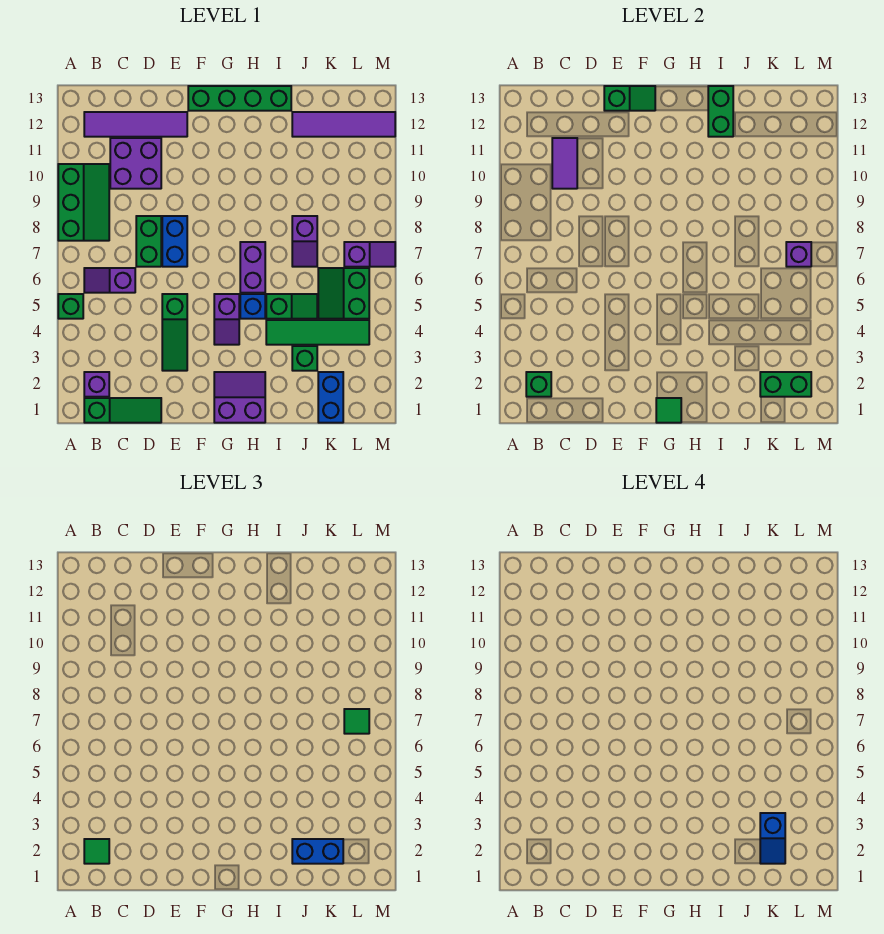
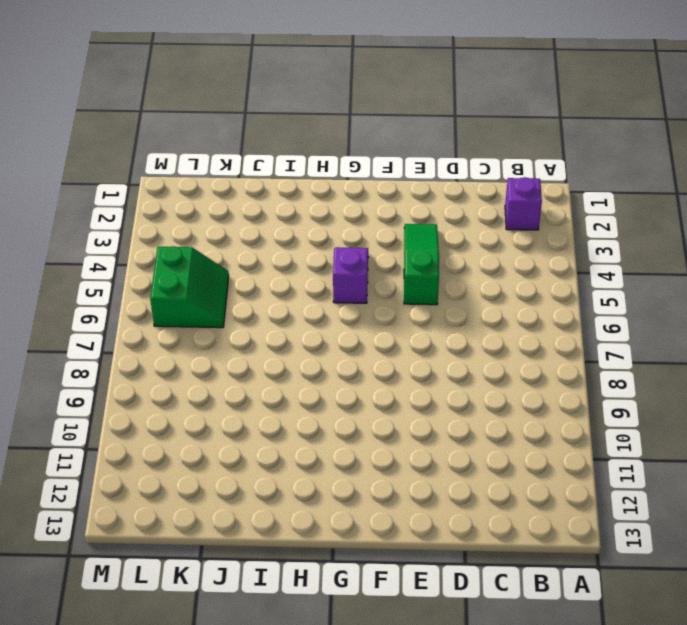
none -> green brick A5 level 1
none -> green slope A8:B10 level 1 top A
none -> green slope B1:D1 level 1 top B
none -> purple slope B6:C6 level 1 top C

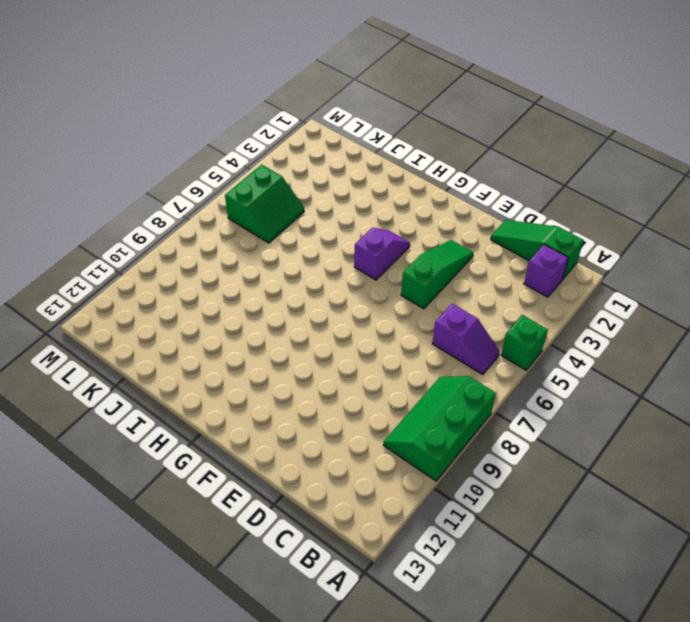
none -> purple tile B12:E12 level 1
none -> purple brick C10:D11 level 1
none -> green brick D7:D8 level 1
none -> blue brick E7:E8 level 1

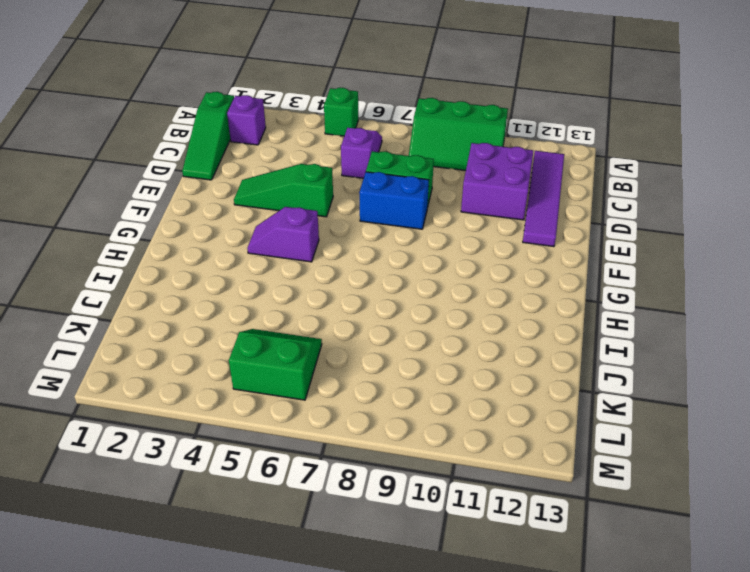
none -> green brick F13:I13 level 1
none -> purple slope G1:H2 level 1 top 1
none -> blue brick H5 level 1
none -> purple brick H6:H7 level 1

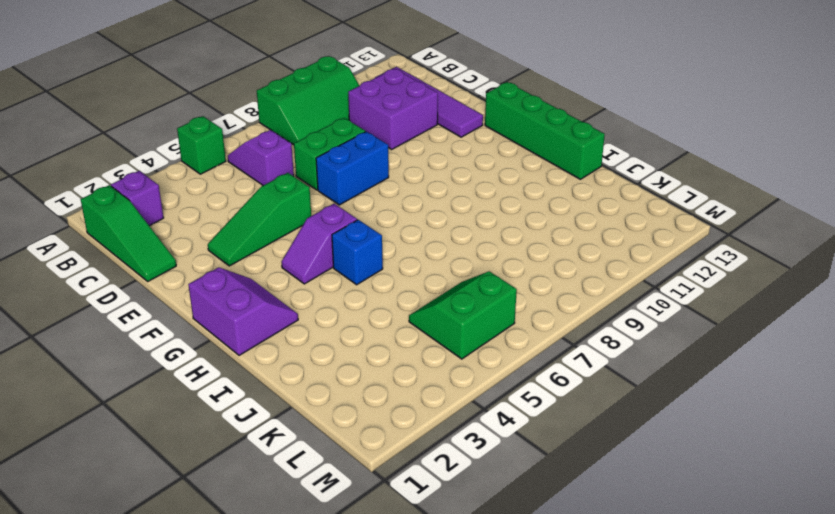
none -> purple brick H6:H7 level 1
none -> green tile I4:L4 level 1
none -> green slope I5:J5 level 1 top I
none -> green brick J3 level 1

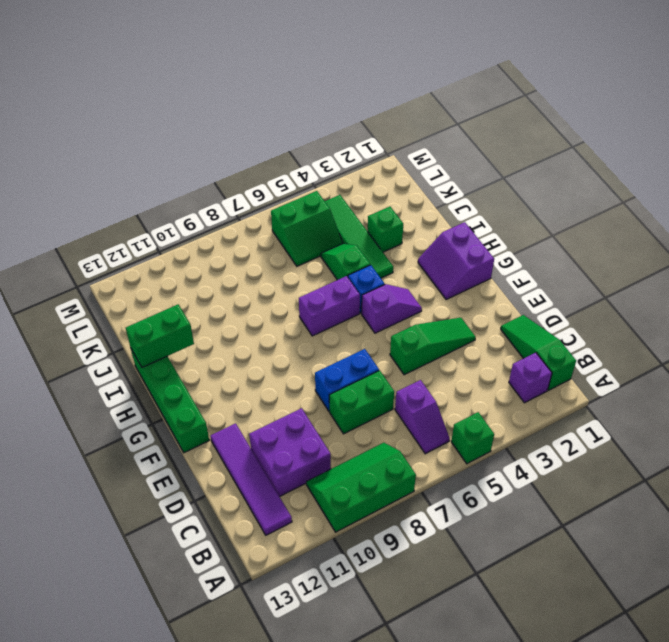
none -> purple slope J7:J8 level 1 top 8
none -> purple tile J12:M12 level 1
none -> blue brick K1:K2 level 1
none -> purple slope L7:M7 level 1 top L

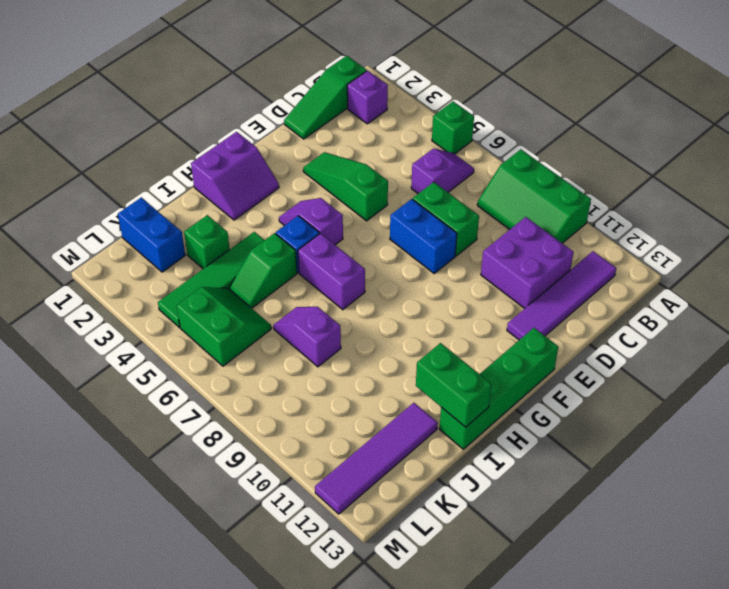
none -> purple slope L7:M7 level 1 top L
none -> green brick B2 level 2
none -> purple tile C10:C11 level 2
none -> green slope E13:F13 level 2 top E

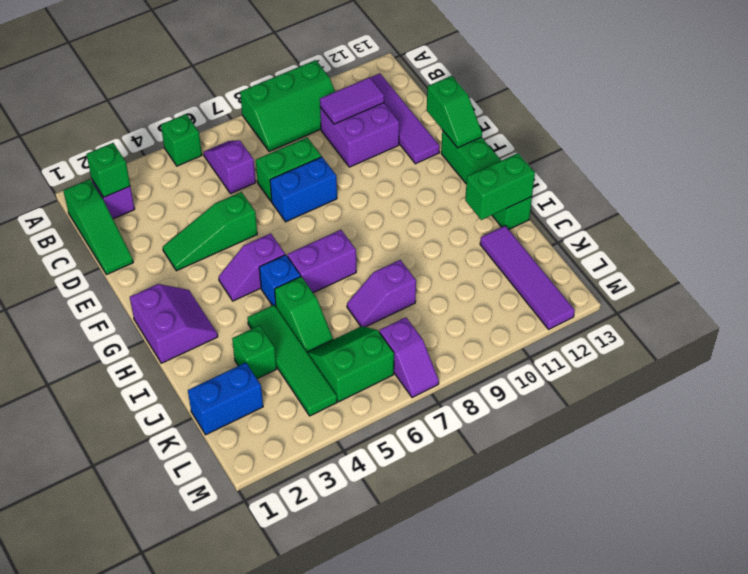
none -> green tile G1 level 2
none -> green brick K2:L2 level 2
none -> purple brick L7 level 2
none -> green tile B2 level 3

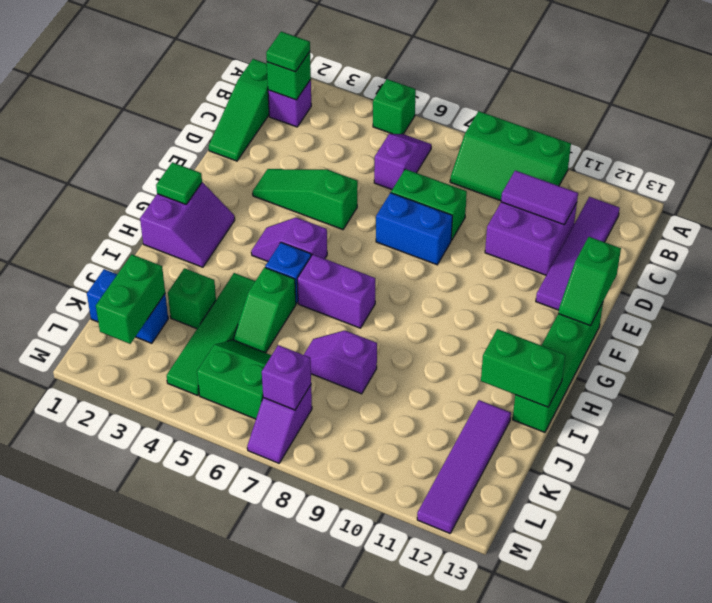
none -> blue brick J2:K2 level 3
none -> green tile L7 level 3
none -> blue slope K2:K3 level 4 top 3

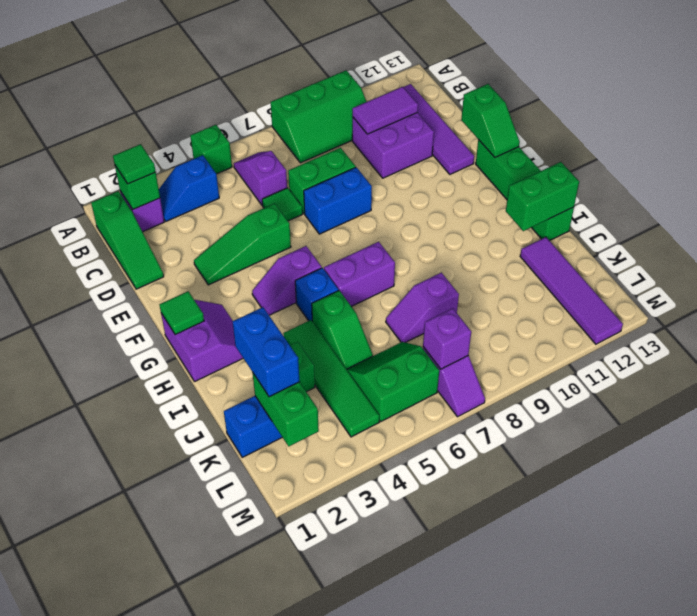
blue slope B3:B4 level 1 top 4 -> blue slope K2:K3 level 4 top 3
green tile D6 level 1 -> green tile L7 level 3

